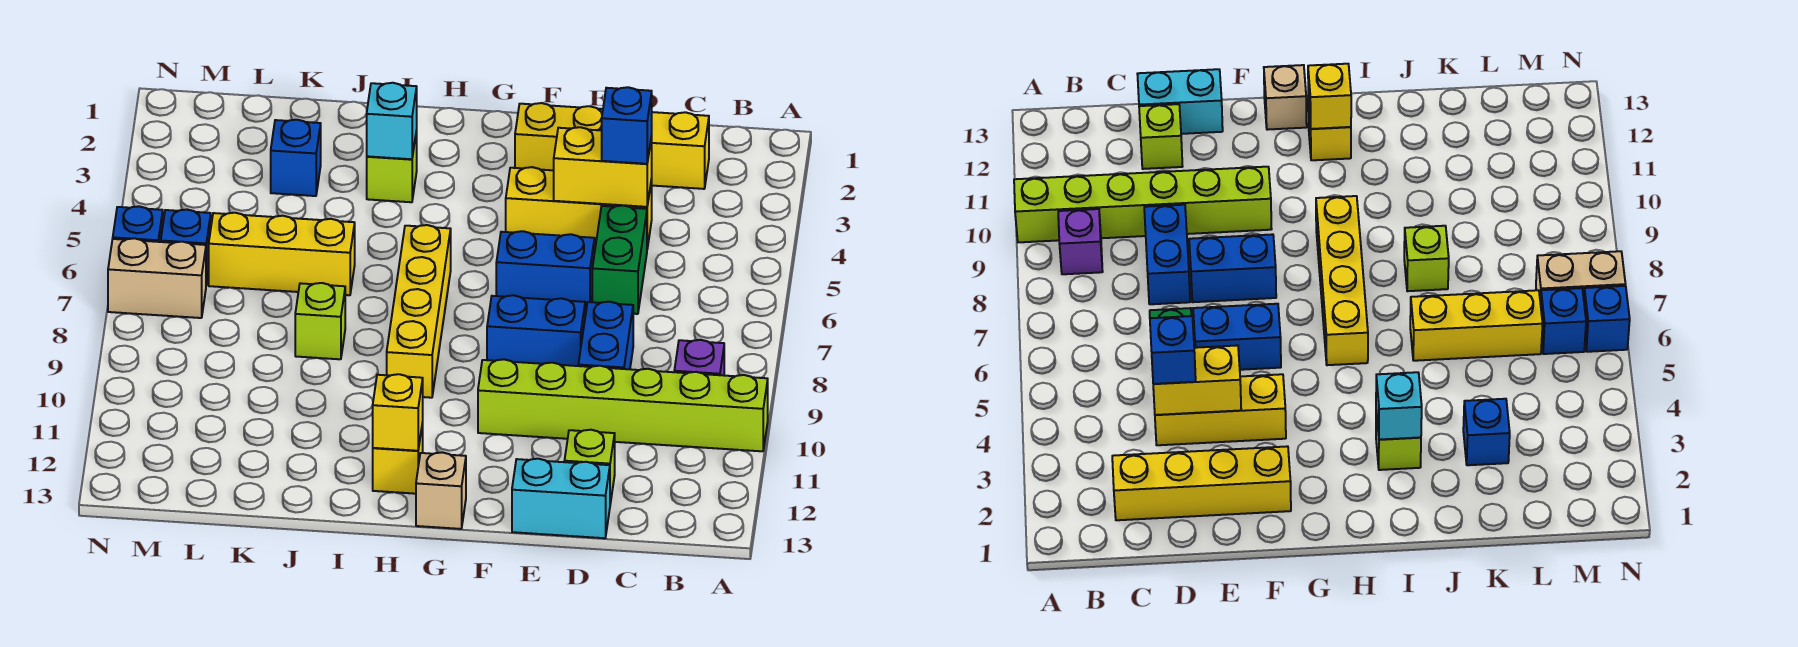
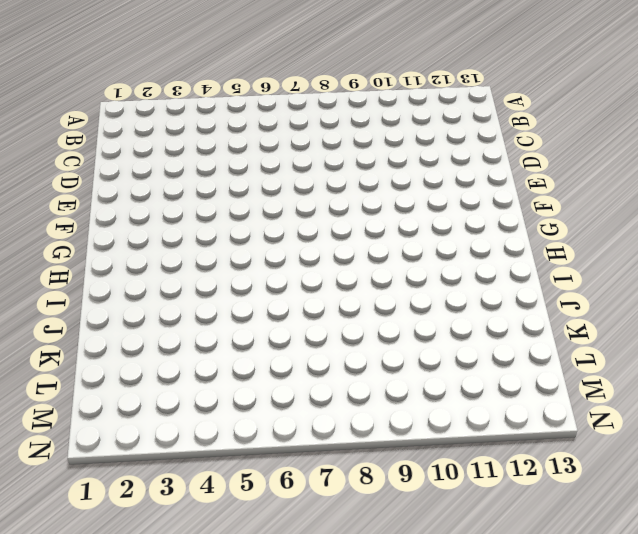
none -> lime brick A10:F10 level 1
none -> purple brick B9 level 1
none -> yellow brick C2:F2 level 1

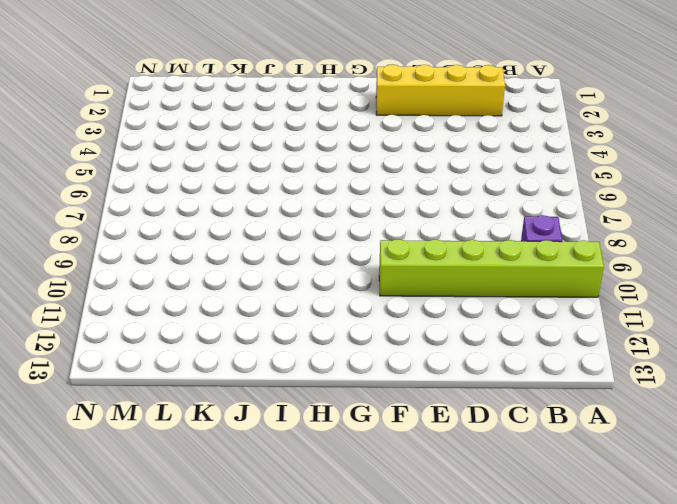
none -> yellow brick D4:F4 level 1
none -> green brick D5:D6 level 1
none -> blue brick D8:D9 level 1

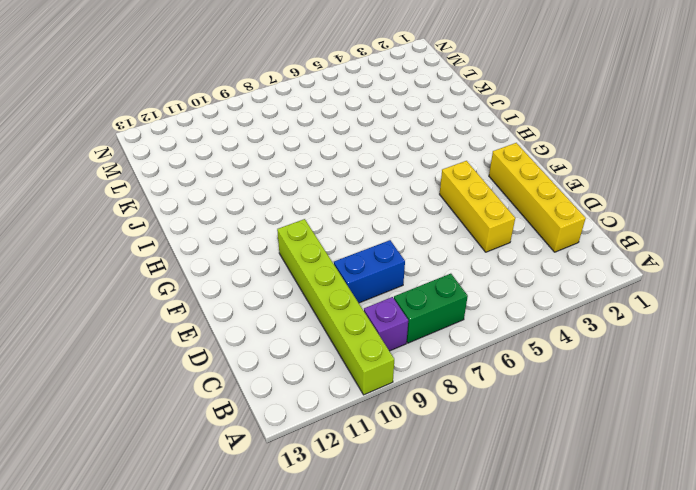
green brick B7:B8 level 1 -> green brick D5:D6 level 1
none -> lime brick D12 level 1
none -> cyan brick D13:E13 level 1
none -> blue brick E6:F6 level 1

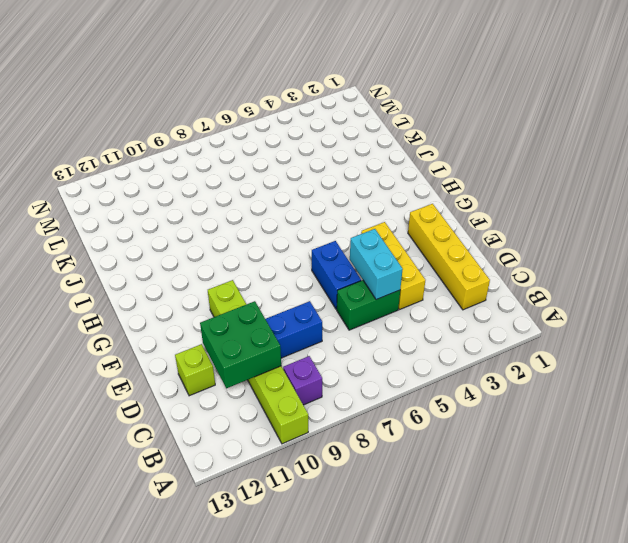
green brick C10:D11 level 2 -> none
cyan brick D5:E5 level 2 -> cyan brick D13:E13 level 1
none -> blue brick E8:F8 level 1
none -> tan brick G13 level 1
none -> yellow brick H6:H9 level 1

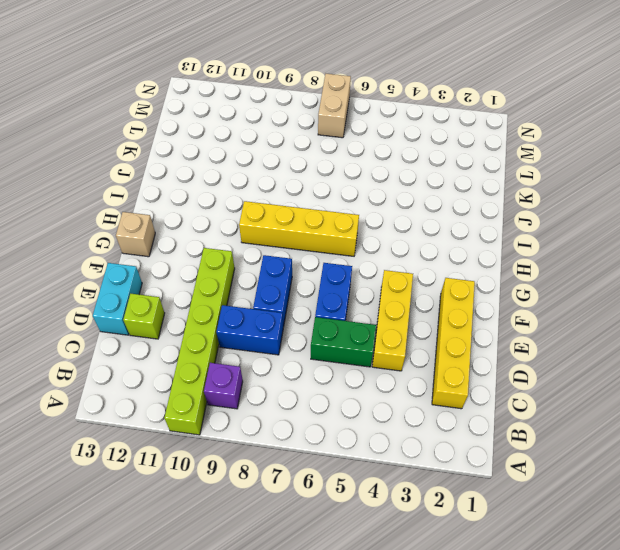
none -> yellow brick H12 level 1
none -> lime brick I3 level 1
none -> yellow brick J6:L6 level 1

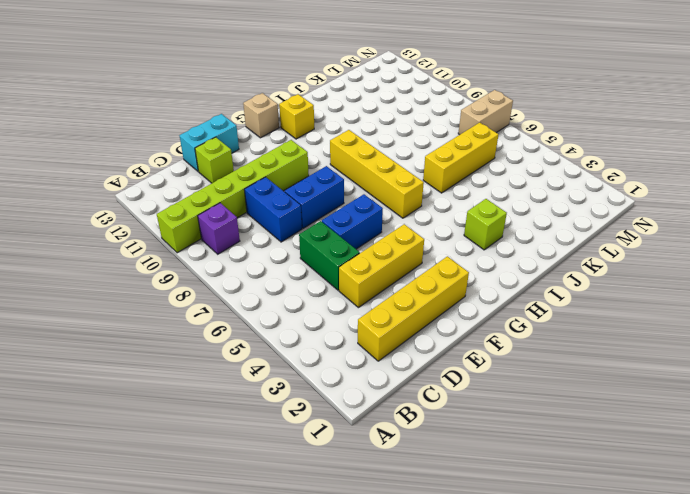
none -> lime brick J8 level 1
none -> blue brick K3 level 1
none -> blue brick M6 level 1

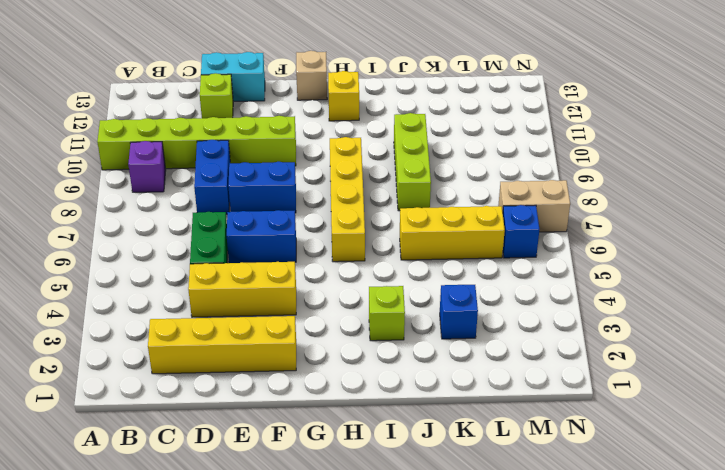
lime brick J8:J10 level 1 -> lime brick J8 level 1
none -> blue brick N6 level 1
none -> yellow brick D4:E4 level 2
none -> yellow brick H12 level 2

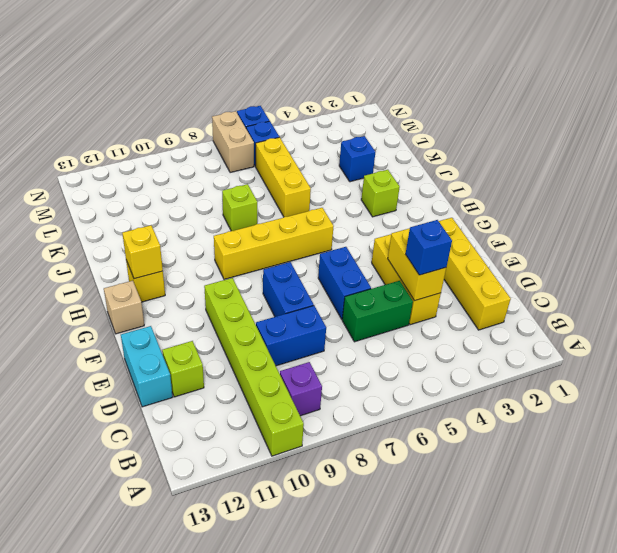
none -> cyan brick I3 level 2

